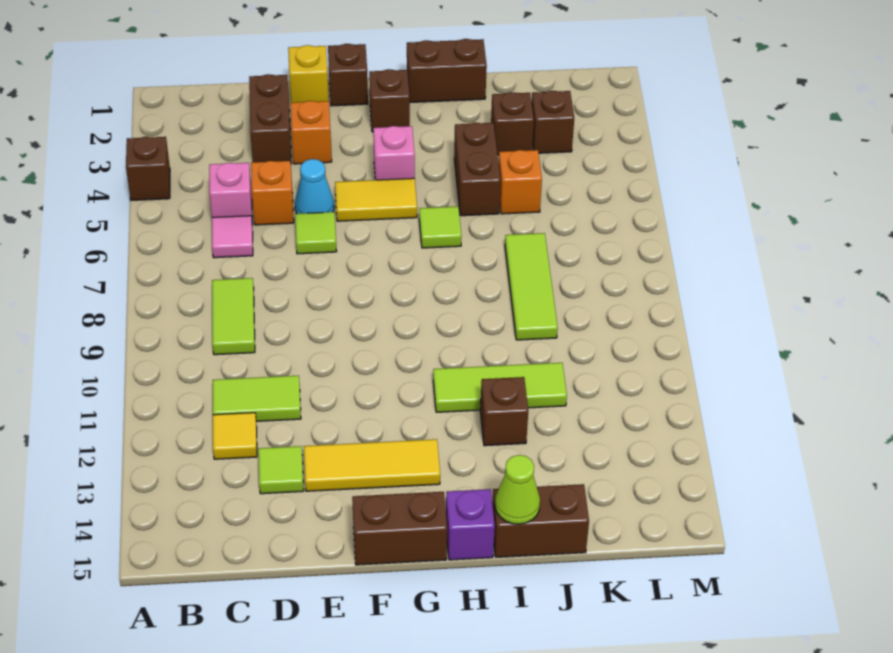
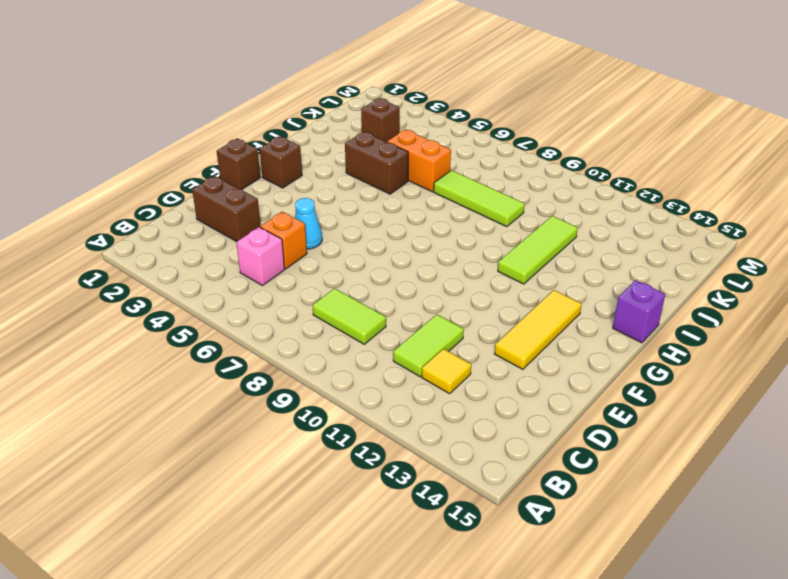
orange brick J5:J6 level 1 -> orange brick J5 level 1
none -> brown brick A4 level 1
none -> pink tile C6 level 1
none -> lime tile D13 level 1
none -> yellow brick E1 level 1

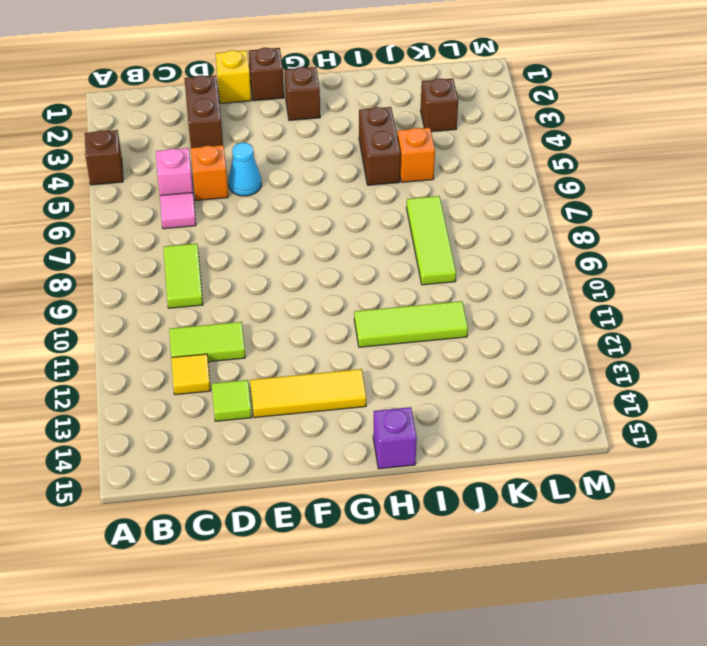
none -> orange brick E3 level 1
none -> lime tile E6 level 1
none -> yellow tile F5:G5 level 1
none -> brown brick F15:G15 level 1

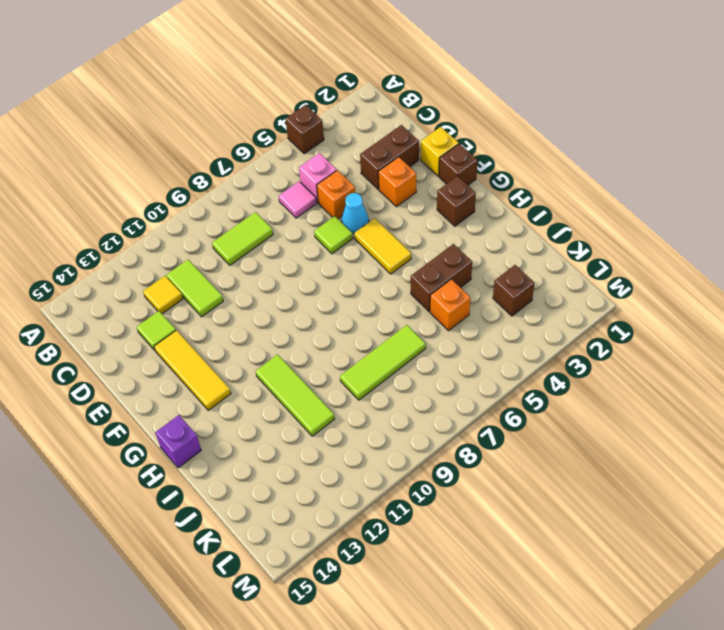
none -> brown brick F15:G15 level 1
none -> pink brick G4 level 1
none -> brown brick H1:I1 level 1
none -> lime tile H6 level 1

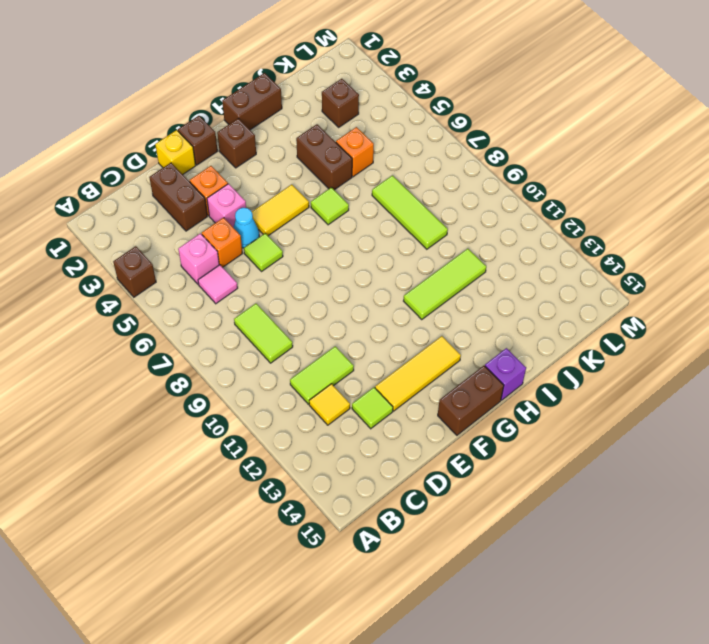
pink brick E4 level 1 -> pink brick G4 level 1
none -> brown brick I12 level 1
none -> brown brick I15:J15 level 1
none -> brown brick J3 level 1
none -> lime cone I15 level 2

